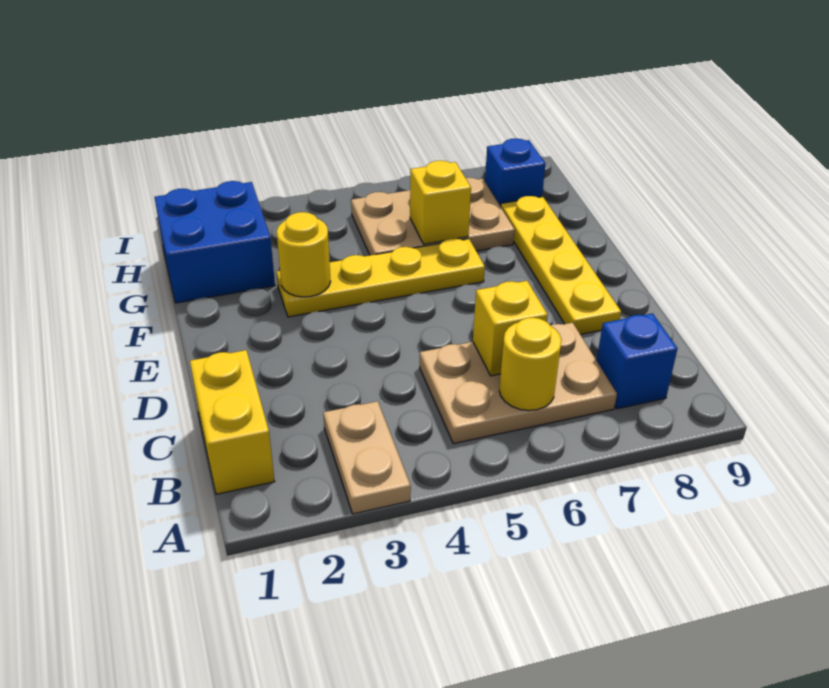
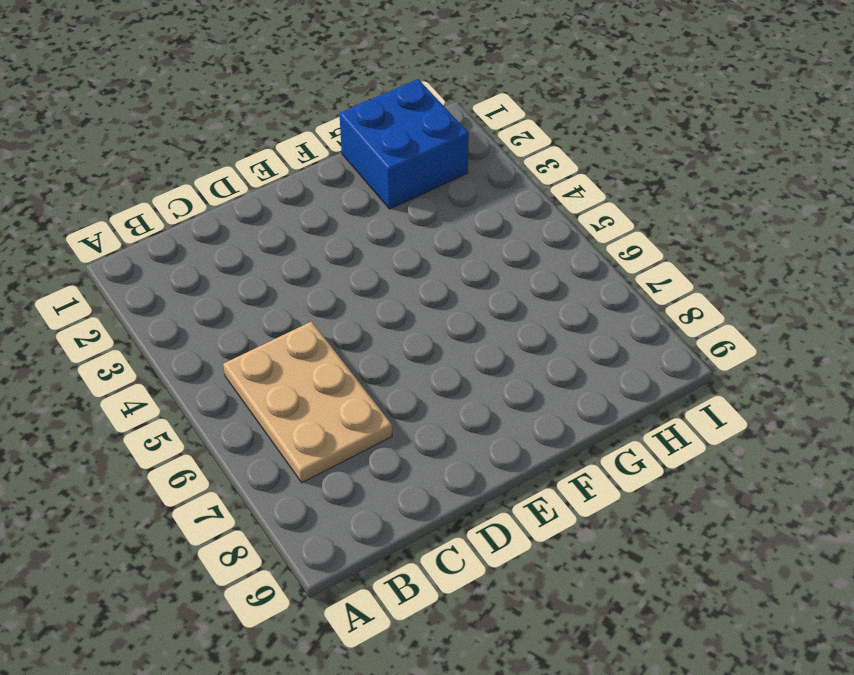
none -> tan plate A3:B3 level 1
none -> yellow brick B1:C1 level 1
none -> blue brick B8 level 1

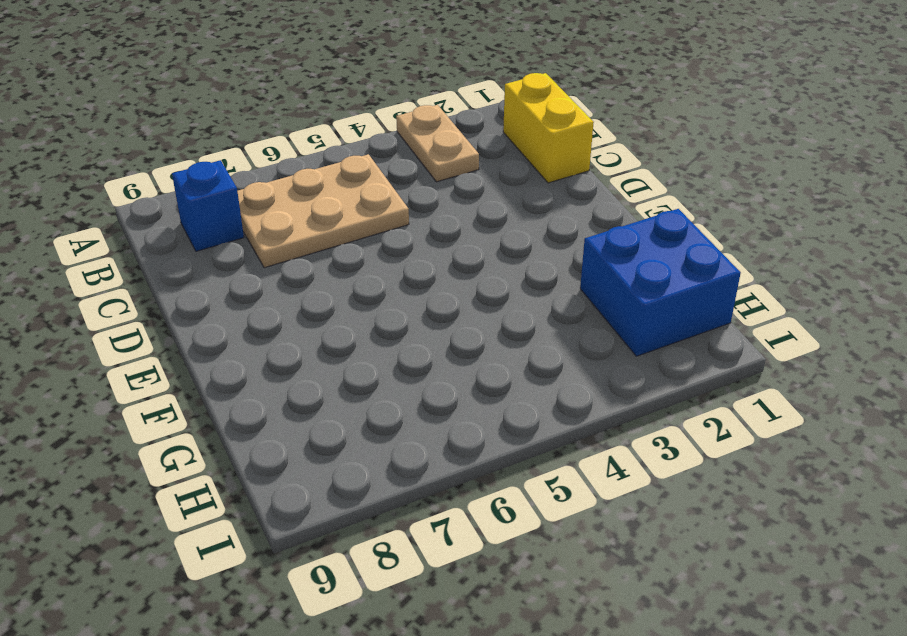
none -> yellow plate D8:G8 level 1
none -> yellow plate F3:F6 level 1
none -> tan plate G5:H7 level 1

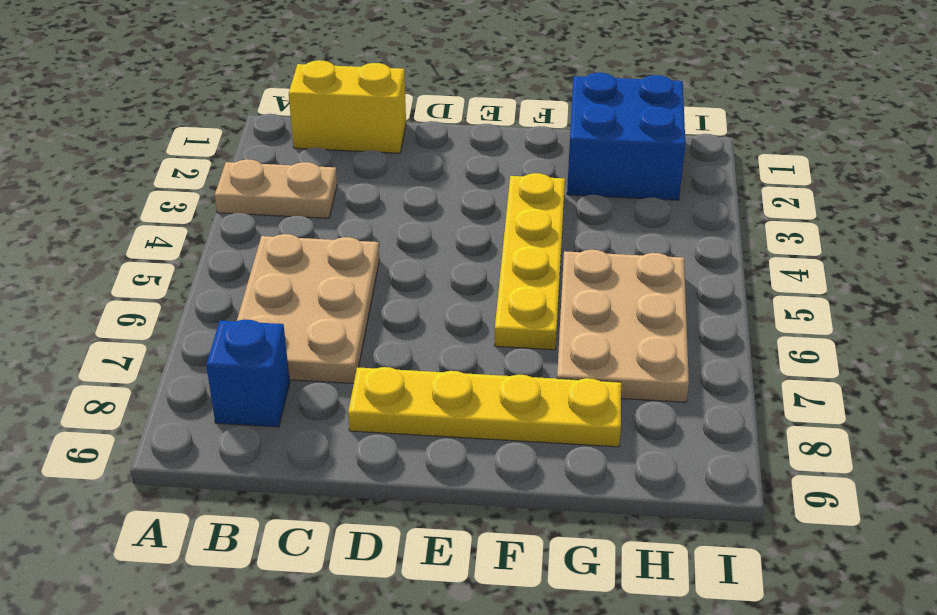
none -> blue brick H8 level 1
none -> yellow round brick B6 level 2
none -> yellow brick C6 level 2

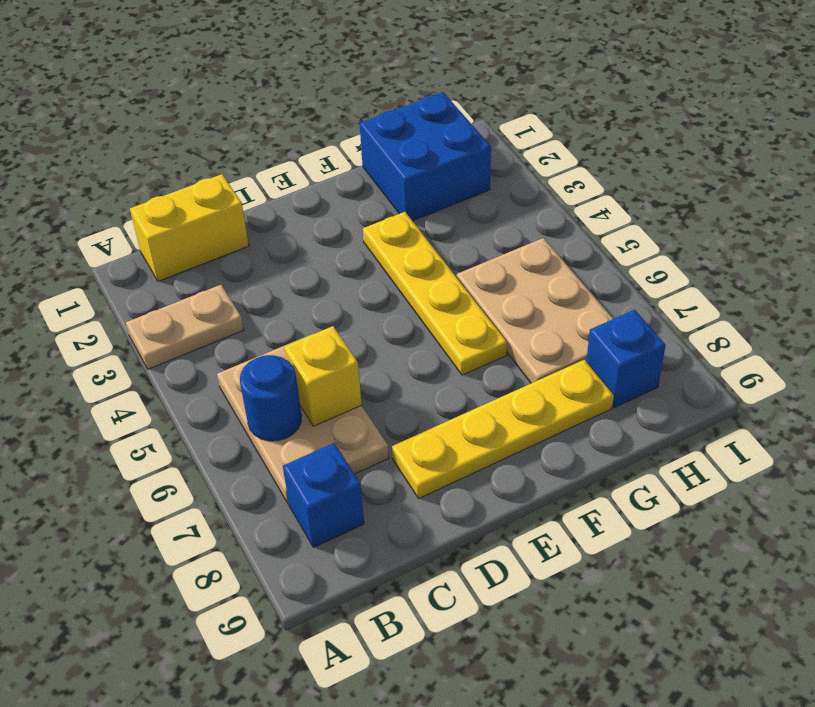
blue round brick B6 level 2 -> yellow round brick B6 level 2
none -> yellow round brick F3 level 2
none -> yellow brick G6 level 2

